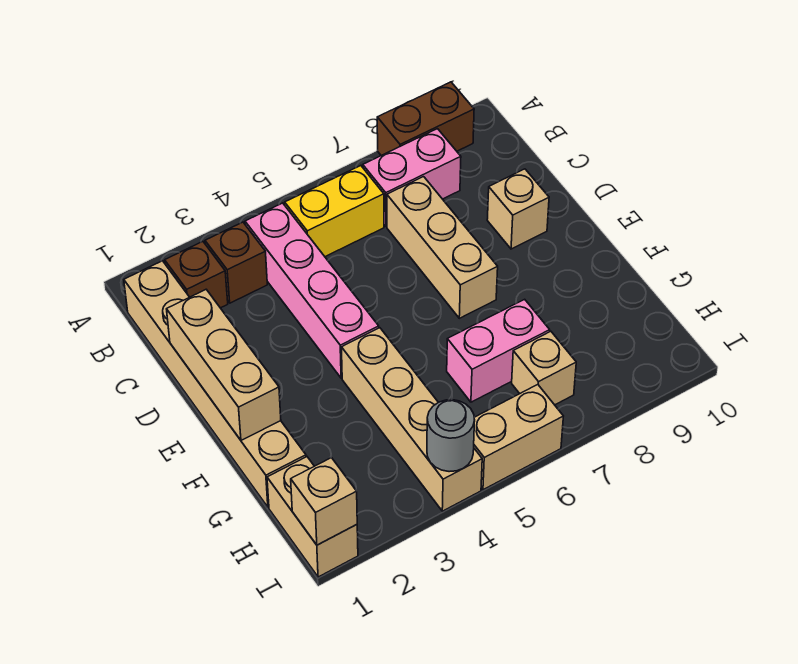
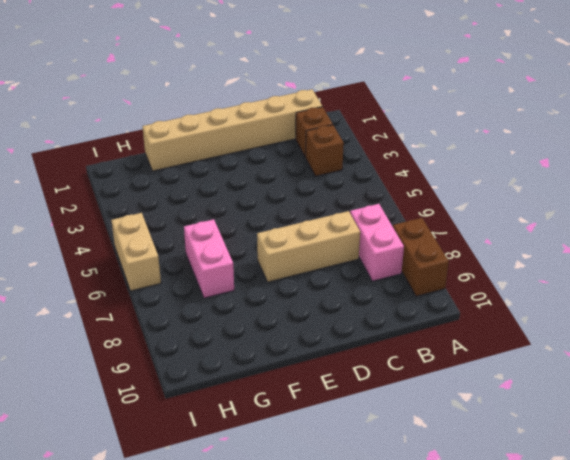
none -> pink brick B4:E4 level 1
none -> yellow brick B5:B6 level 1
none -> tan brick D9 level 1

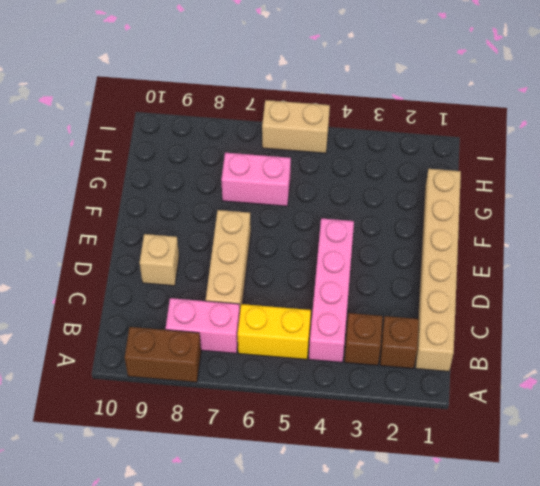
none -> tan brick F4:I4 level 1
none -> tan brick H1:I1 level 1
none -> tan brick H7 level 1

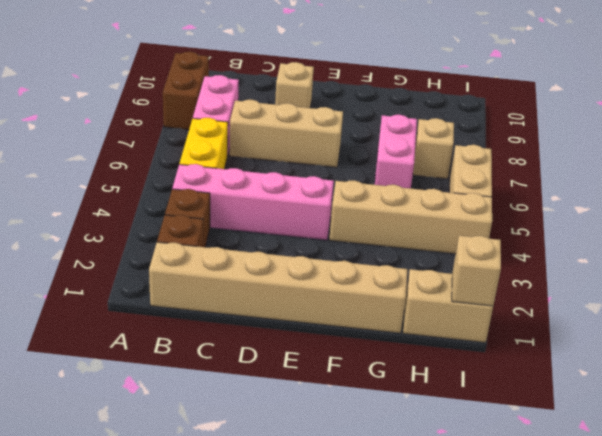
none -> tan brick D1:F1 level 2
none -> grey round brick I4 level 2

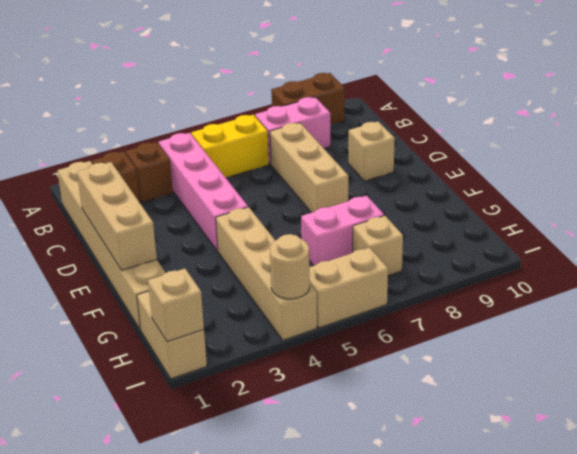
tan round brick I4 level 2 -> grey round brick I4 level 2

